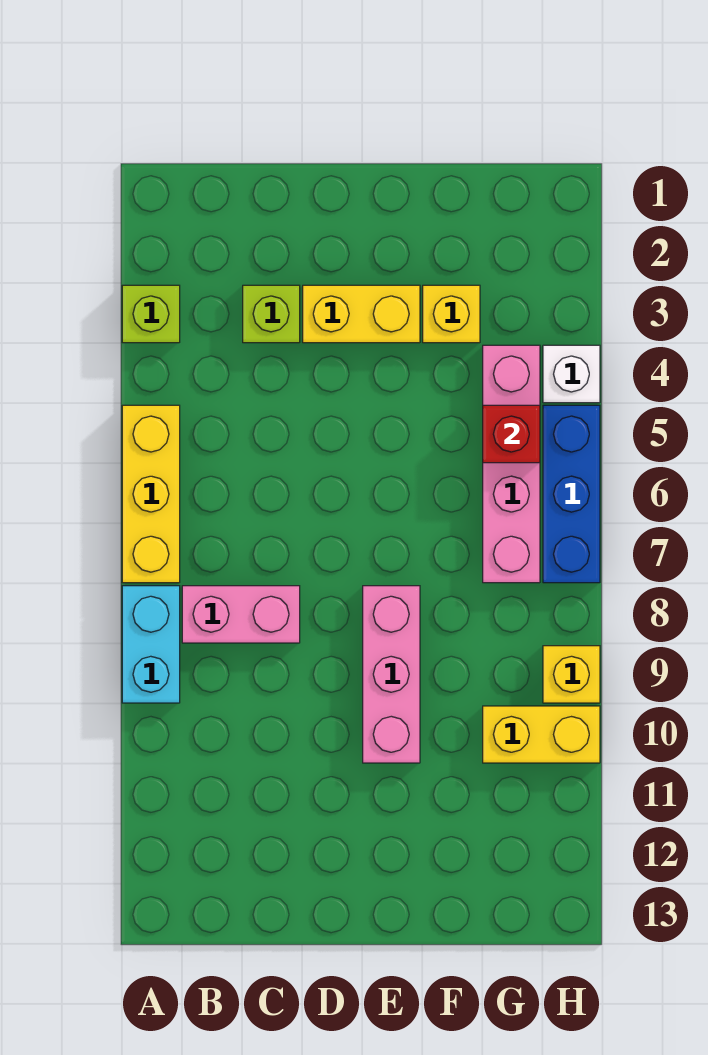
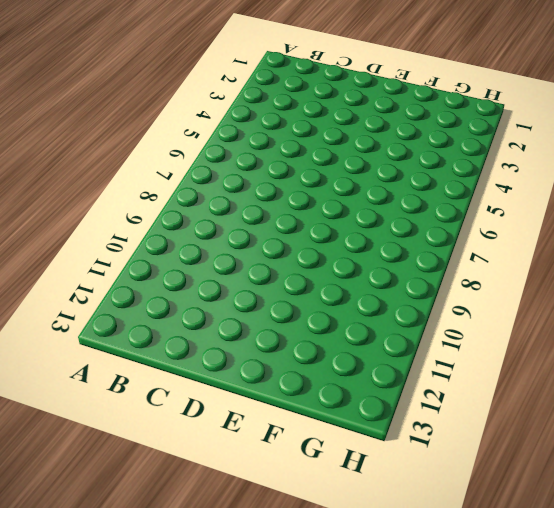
none -> lime brick A3 level 1
none -> yellow brick A5:A7 level 1
none -> cyan brick A8:A9 level 1

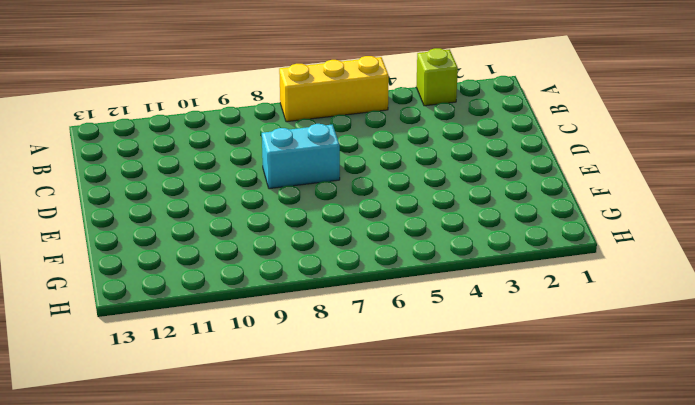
cyan brick D7:D8 level 1 -> cyan brick A8:A9 level 1
none -> pink brick B8:C8 level 1
none -> lime brick C3 level 1
none -> yellow brick D3:E3 level 1

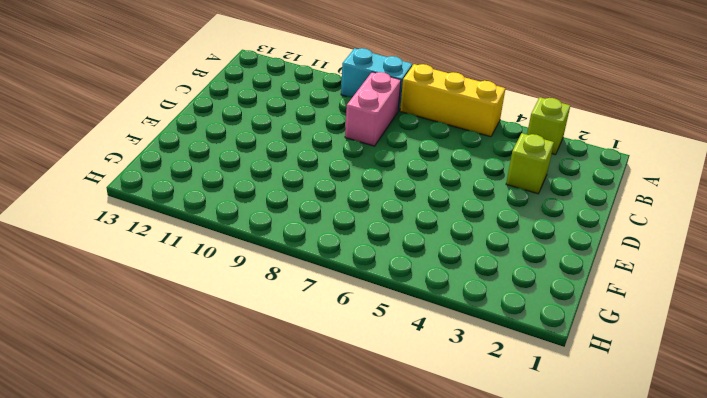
none -> yellow brick D3:E3 level 1
none -> pink brick E8:E10 level 1
none -> yellow brick F3 level 1

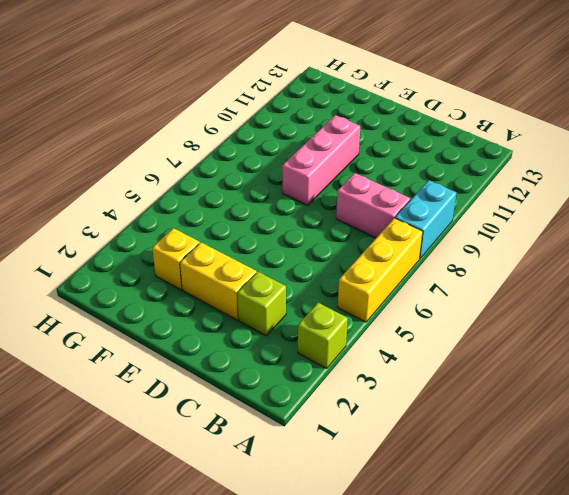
none -> pink brick G4:G7 level 1
none -> yellow brick G10:H10 level 1
none -> white brick H4 level 1

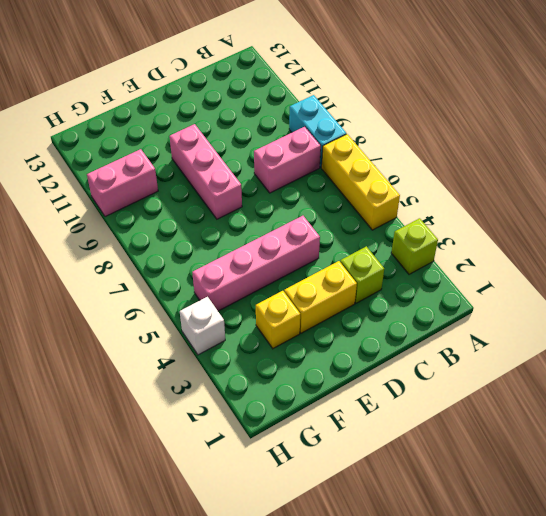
pink brick D5:G5 level 1 -> pink brick G4:G7 level 1
pink brick G10:H10 level 1 -> yellow brick G10:H10 level 1
none -> blue brick H5:H7 level 1
none -> yellow brick H9 level 1
none -> red brick G5 level 2

